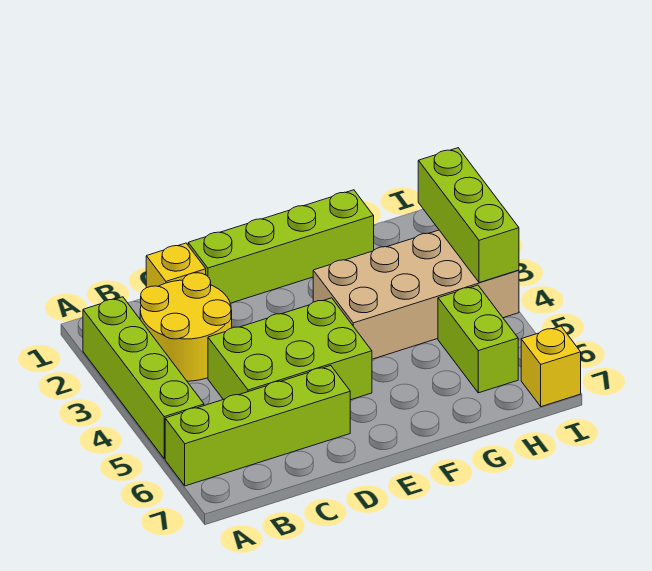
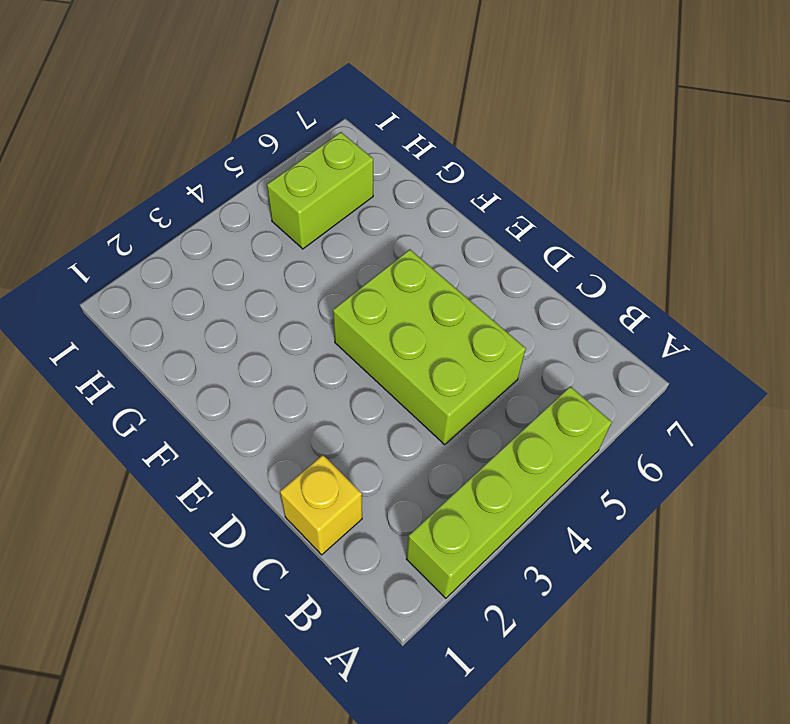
none -> lime brick A6:D6 level 1
none -> yellow round brick B2:C3 level 1

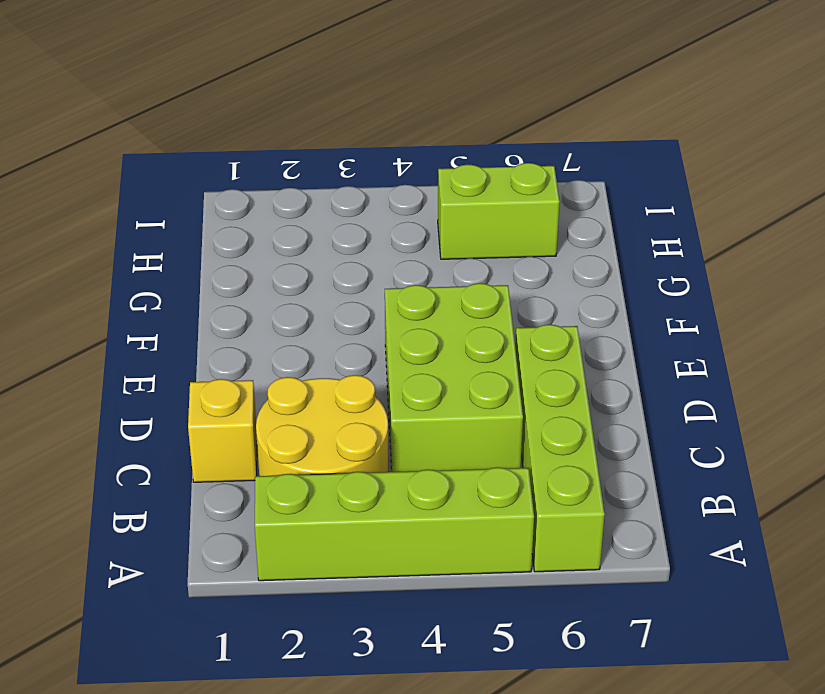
none -> lime brick D1:G1 level 1
none -> tan brick F3:I4 level 1

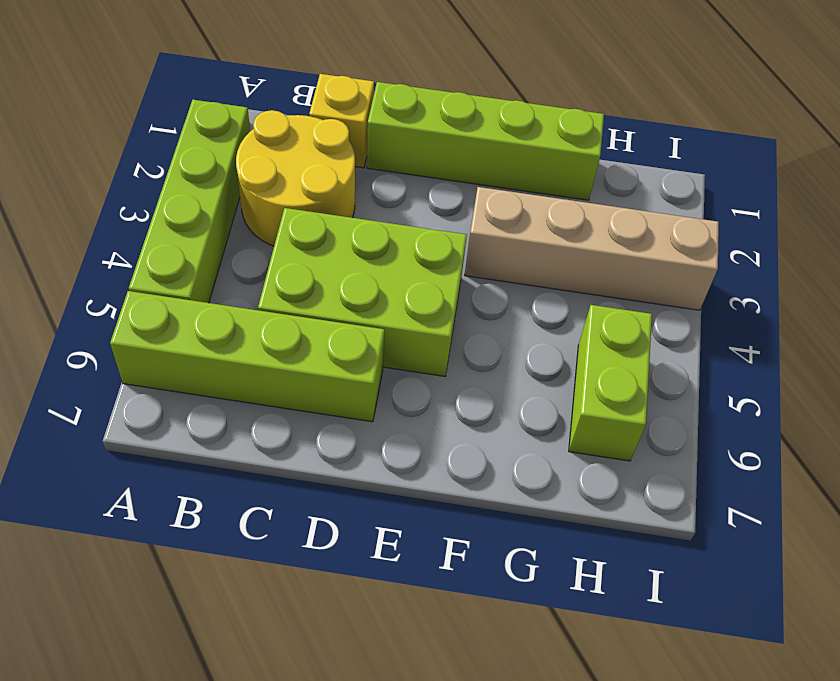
tan brick F3:I3 level 1 -> tan brick F3:I4 level 1
none -> yellow brick I7 level 1
none -> lime brick I2:I4 level 2

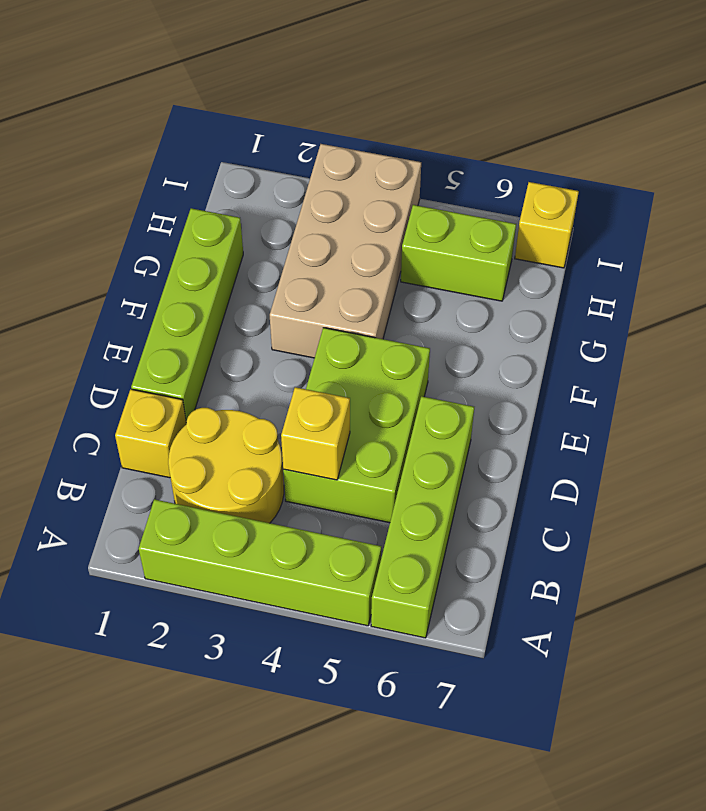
yellow brick C4 level 2 -> none
none -> lime brick I2:I4 level 2

